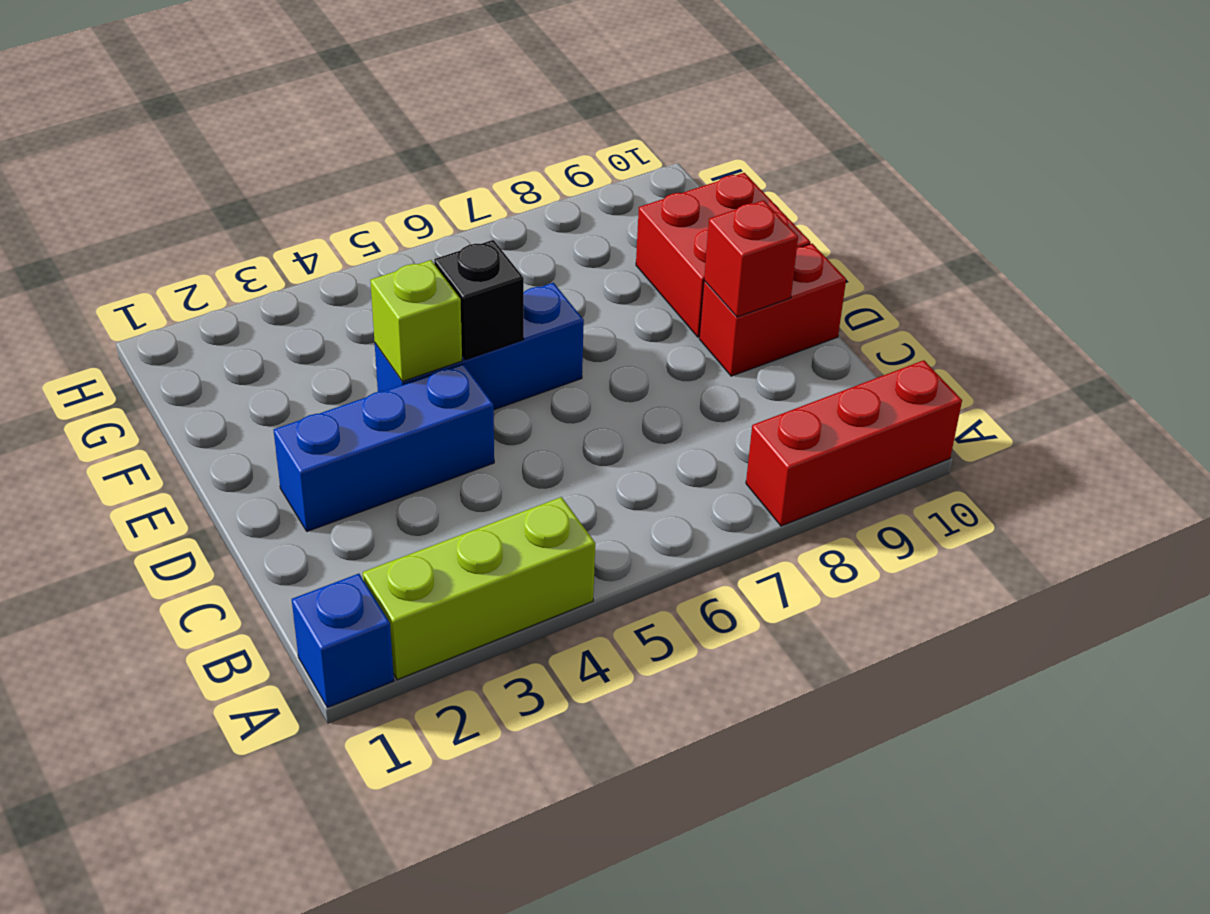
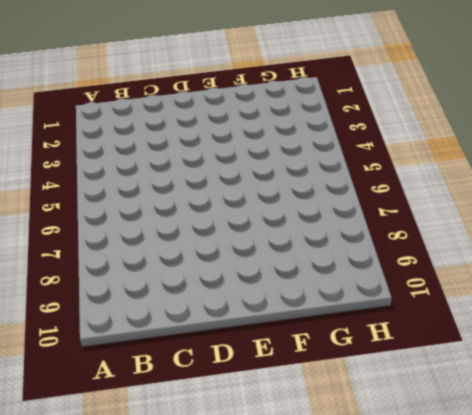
none -> blue brick A1 level 1
none -> lime brick A2:A4 level 1

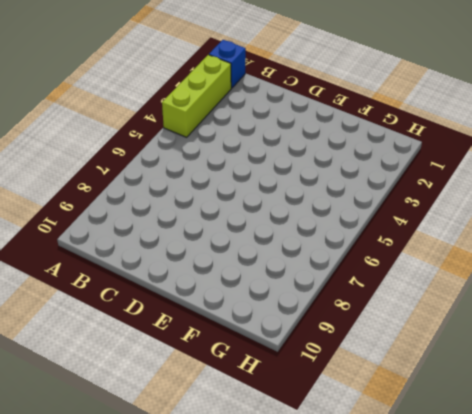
none -> red brick A8:A10 level 1
none -> blue brick D2:D4 level 1

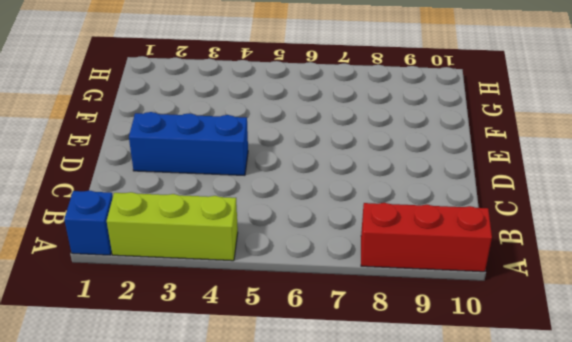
none -> red brick D9:D10 level 1
none -> blue brick E4:E6 level 1

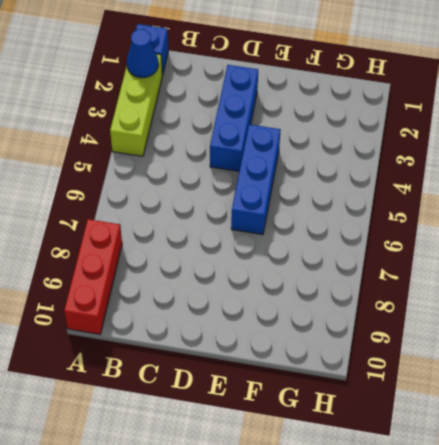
blue cone A2 level 2 -> none
none -> red brick D9:D10 level 1
none -> red brick E9:F10 level 1

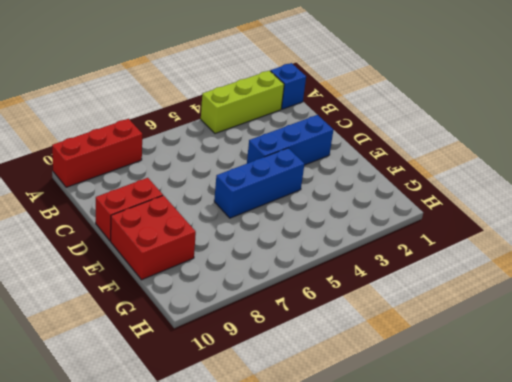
none -> red brick D9 level 2
none -> lime brick E4 level 2

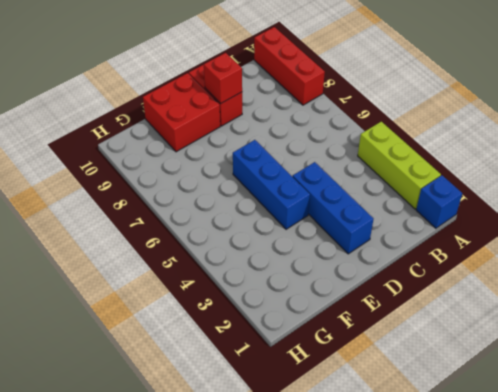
none -> lime brick E4 level 2
none -> black brick E5 level 2

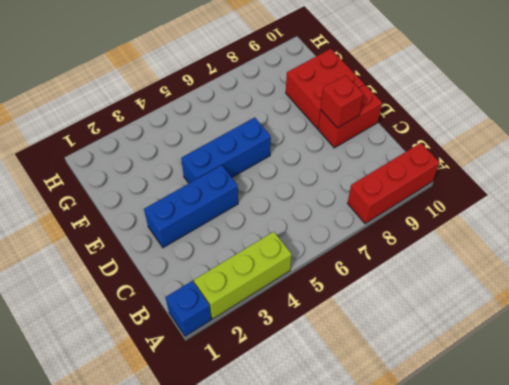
none -> lime brick E4 level 2
none -> black brick E5 level 2

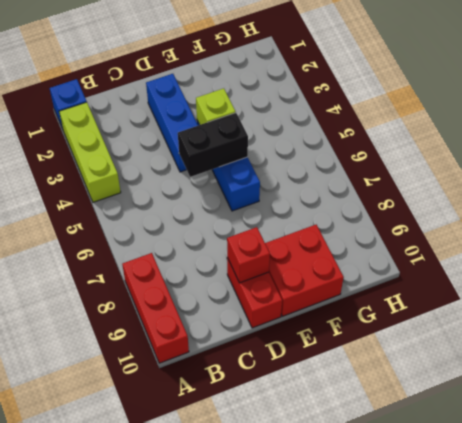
black brick D5:E5 level 2 -> black brick E5 level 2

